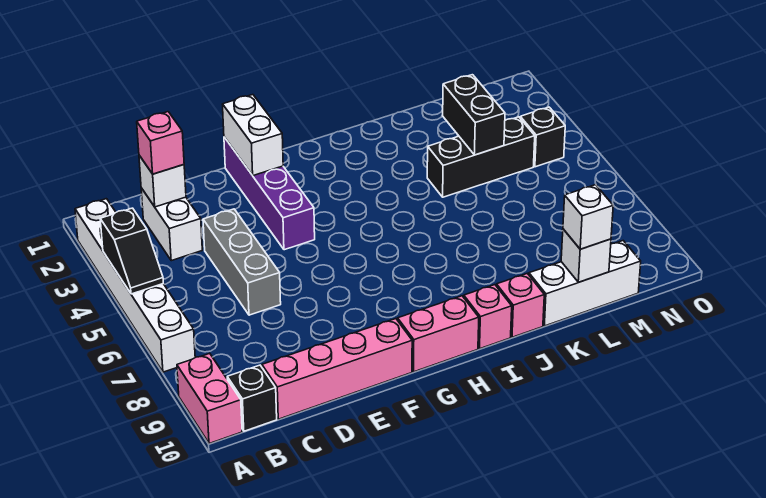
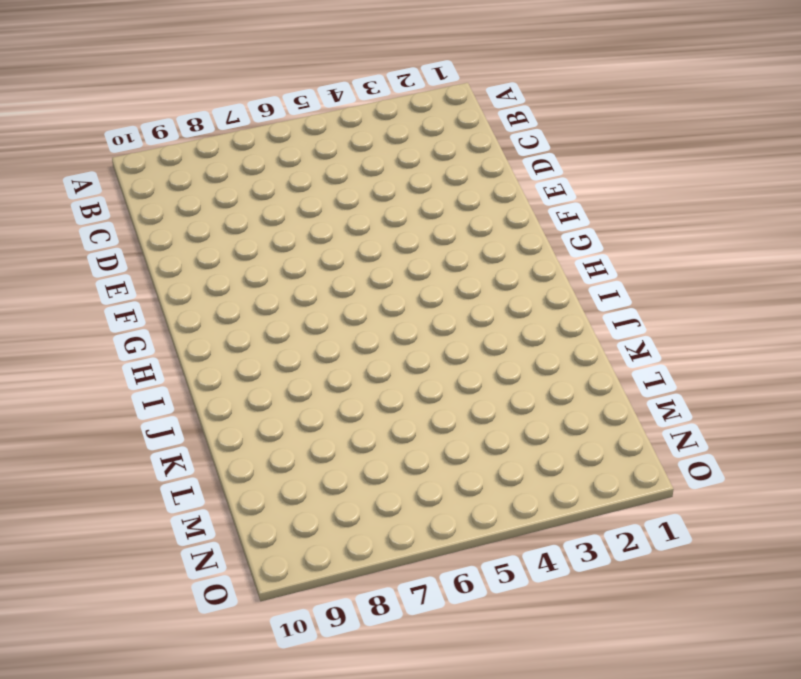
none -> white brick A2:A7 level 1
none -> pink brick A9:A10 level 1
none -> black brick B10 level 1

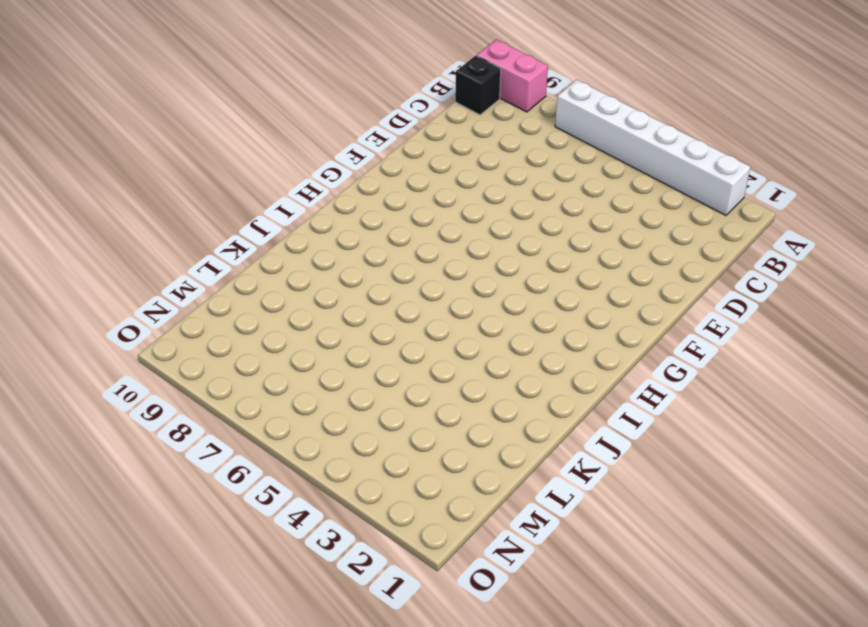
none -> white brick C2:C3 level 1
none -> pink brick C10:F10 level 1
none -> grey brick D4:D6 level 1

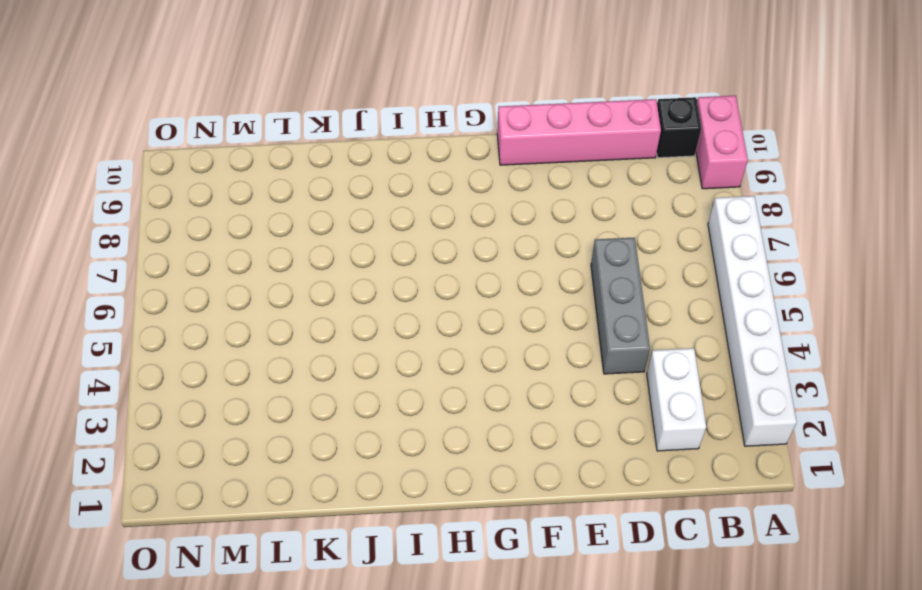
none -> purple brick F1:F4 level 1
none -> pink brick G10:H10 level 1
none -> pink brick I10 level 1

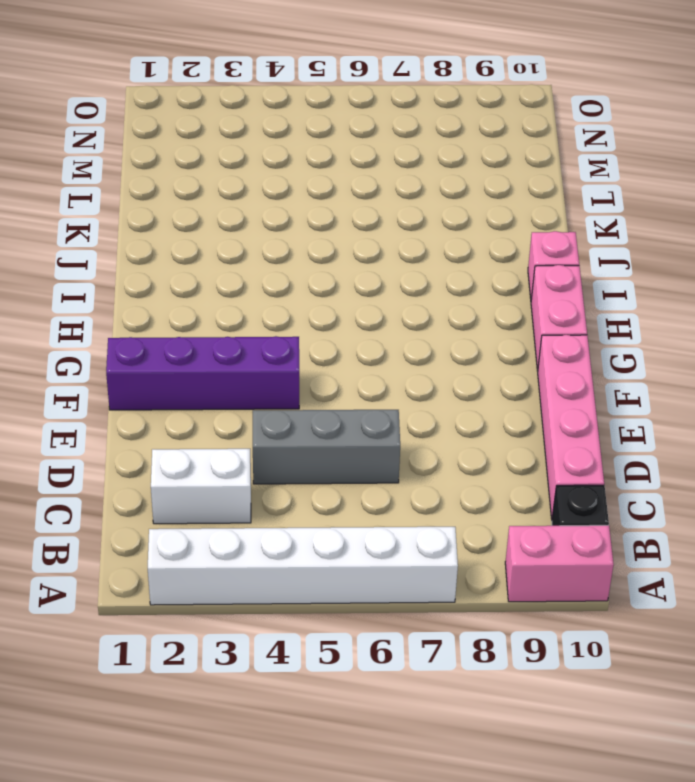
none -> pink brick J10 level 1
none -> black brick K4:M4 level 1
none -> white brick K10:M10 level 1

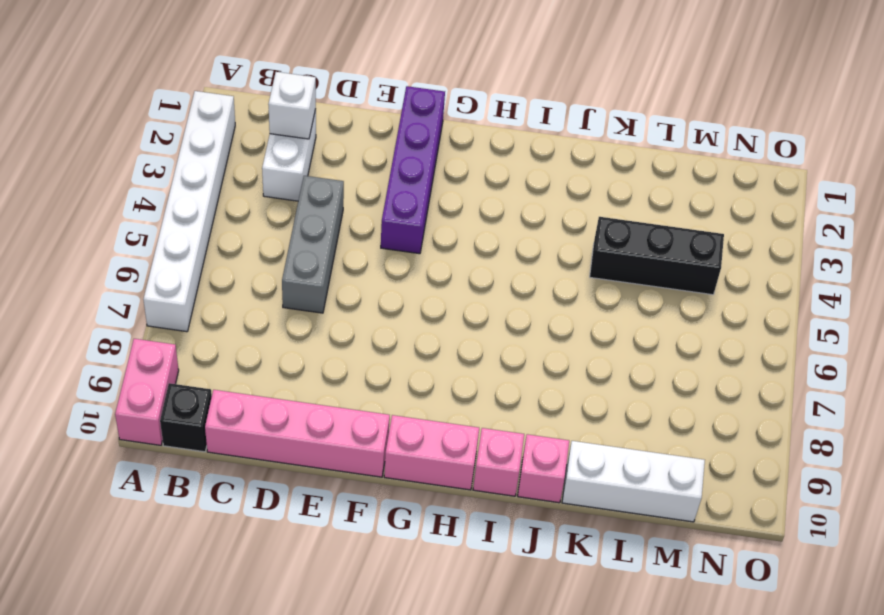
none -> black brick N4 level 1
none -> black slope A4:A5 level 2 top 4
none -> white brick F1:F2 level 2

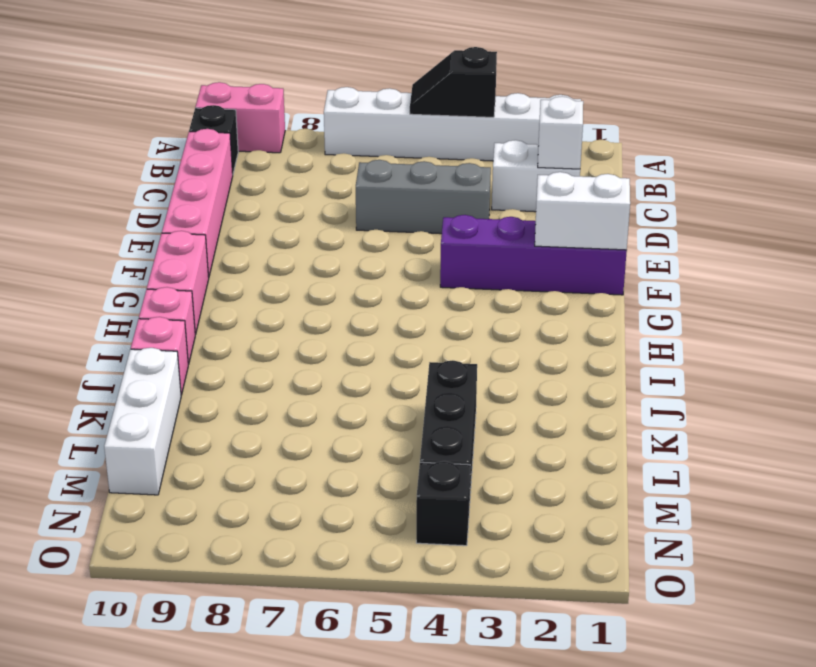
none -> black brick L3:L4 level 2
none -> white brick L10 level 2
none -> pink brick C2 level 3

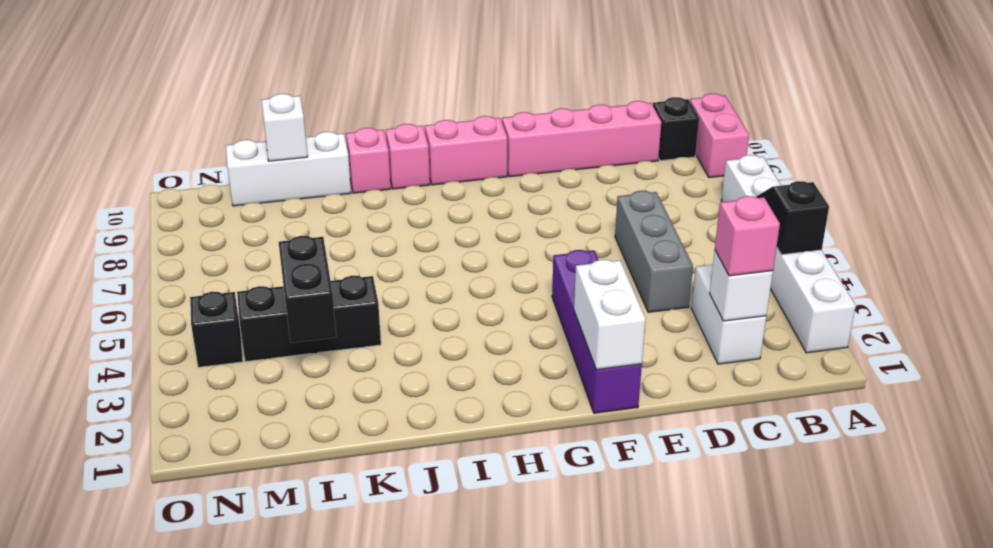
none -> white brick L10 level 3

